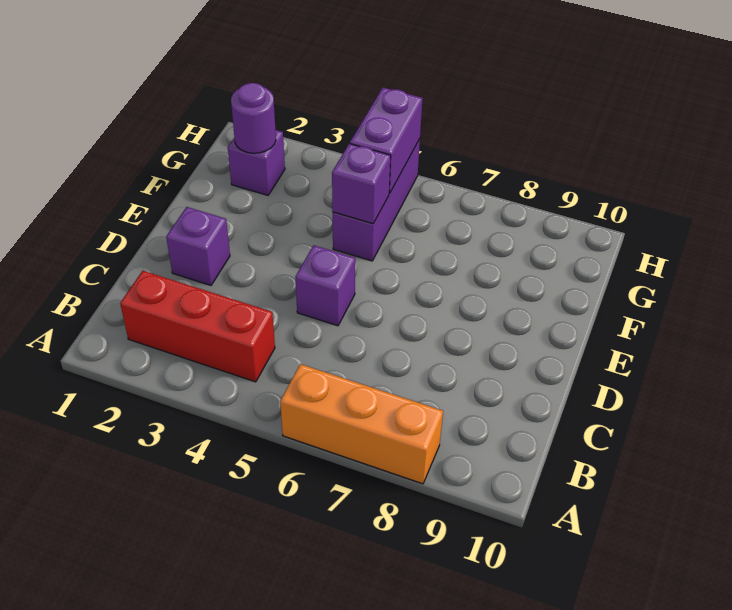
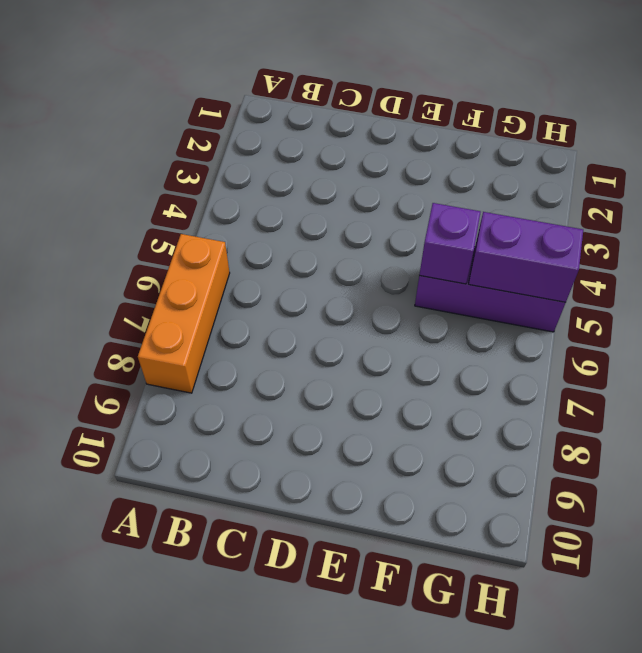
none -> red brick B2:B4 level 1
none -> purple brick D2 level 1

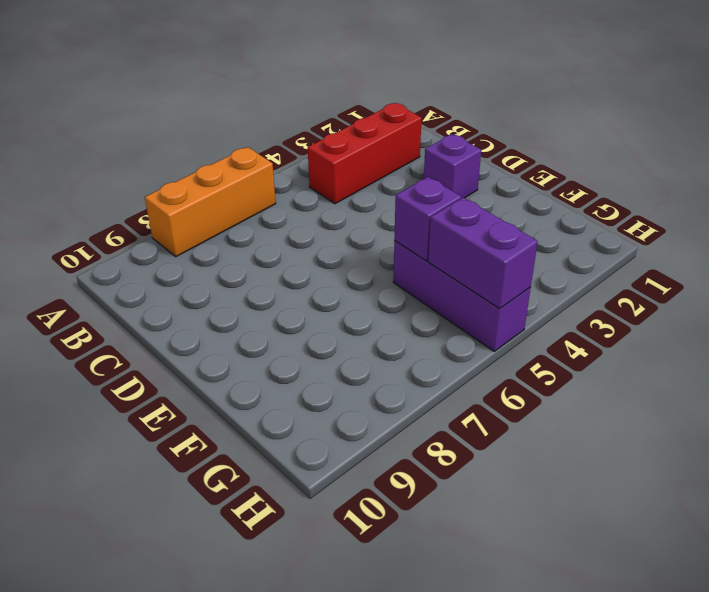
none -> purple brick D5 level 1
none -> purple brick G2 level 1

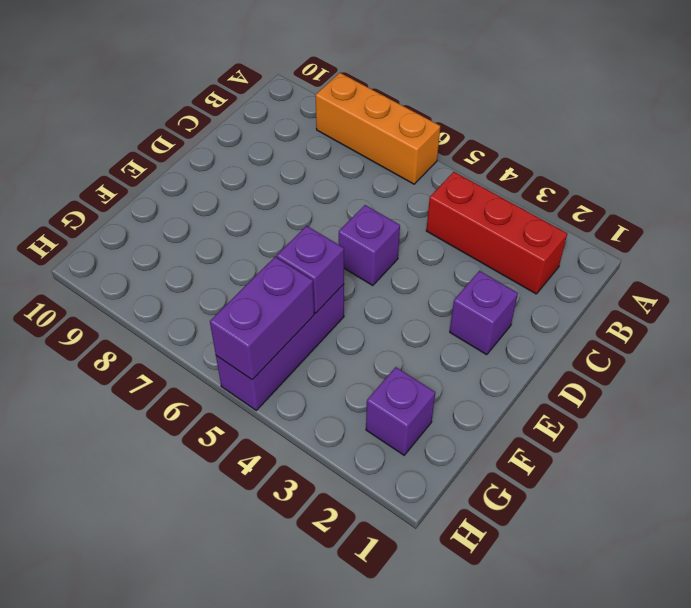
none -> purple round brick G2 level 2

